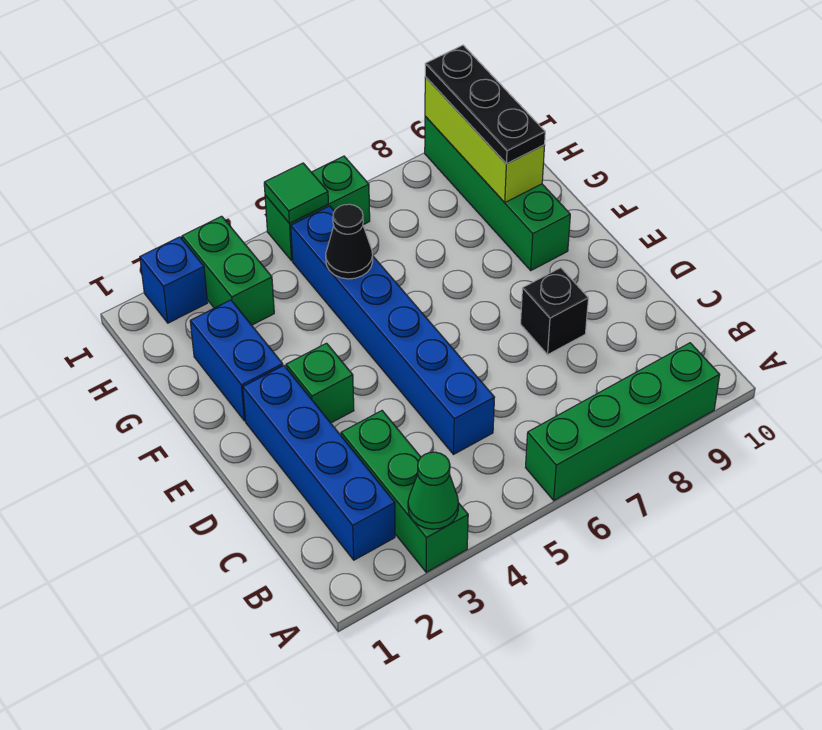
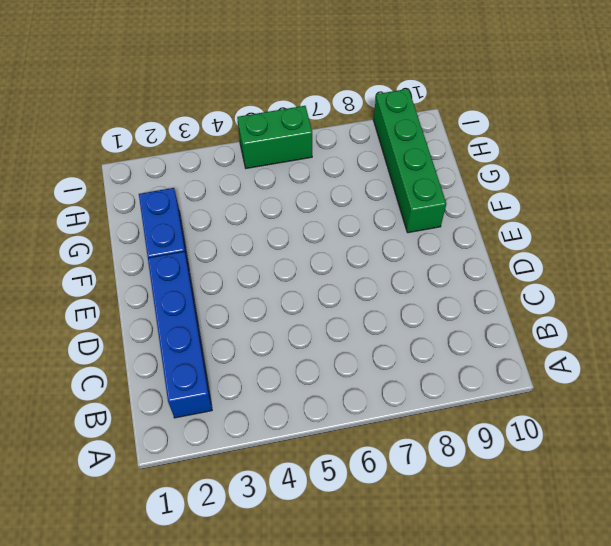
none -> green brick A3:C3 level 1
none -> green brick A6:A9 level 1
none -> blue brick C5:H5 level 1

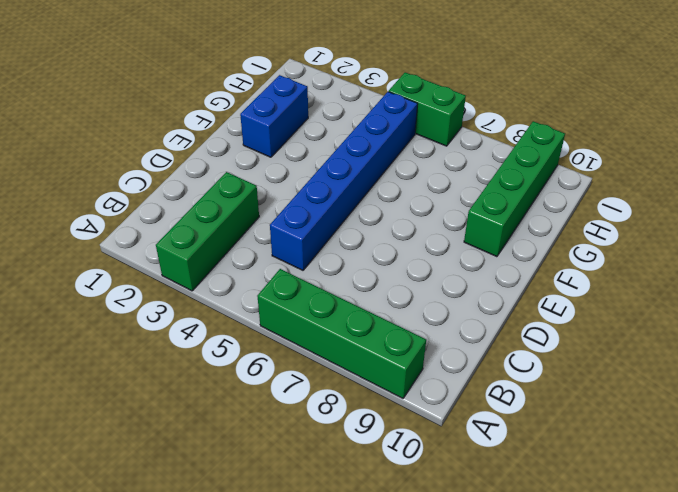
none -> blue brick B2:E2 level 1
none -> black brick D8 level 1
none -> green brick E3 level 1

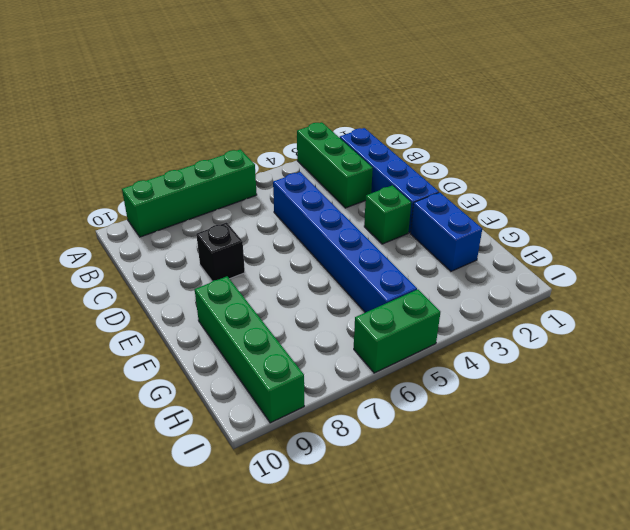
none -> green brick H3:I3 level 1
none -> blue brick I2 level 1
none -> green cone A3 level 2

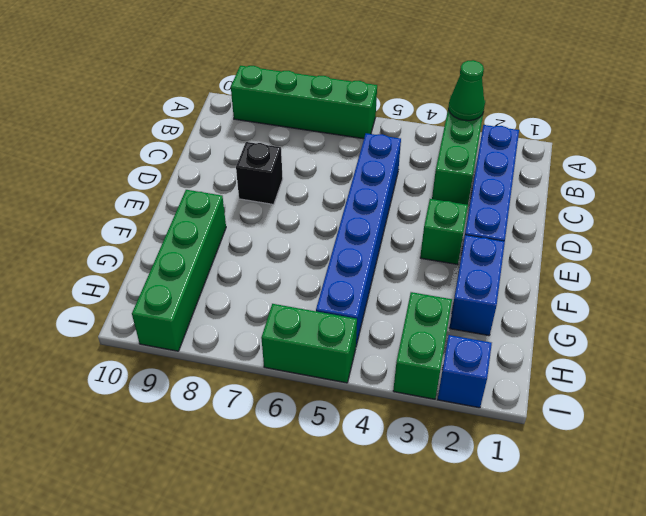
none -> black cone G5 level 2
none -> lime brick G9:I9 level 2
none -> green tile I5 level 2

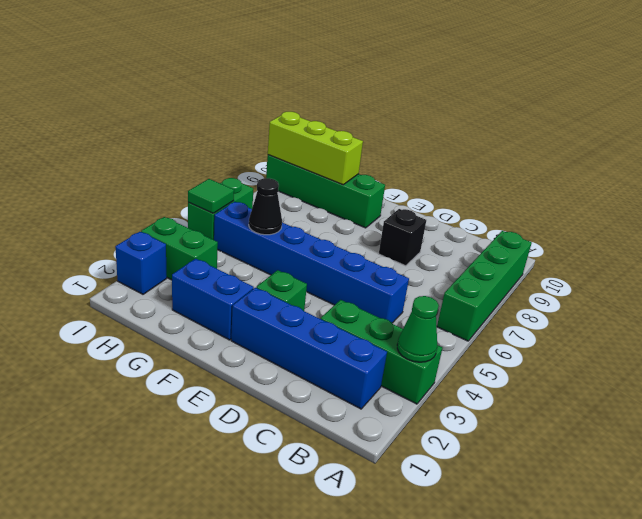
none -> black plate G9:I9 level 3

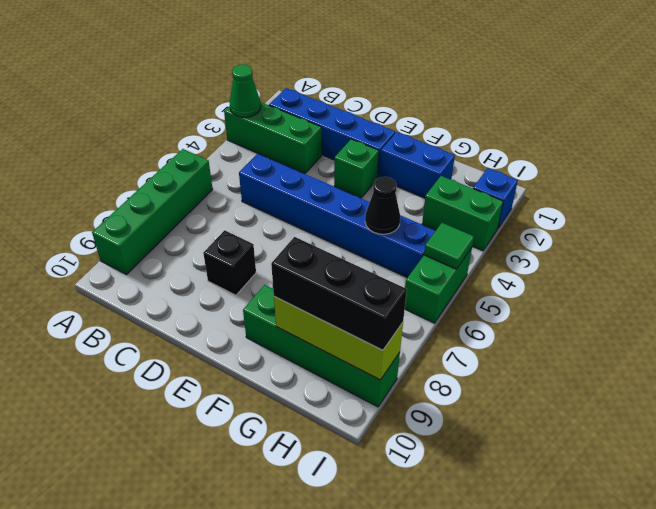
black brick G9:I9 level 3 -> black plate G9:I9 level 3

